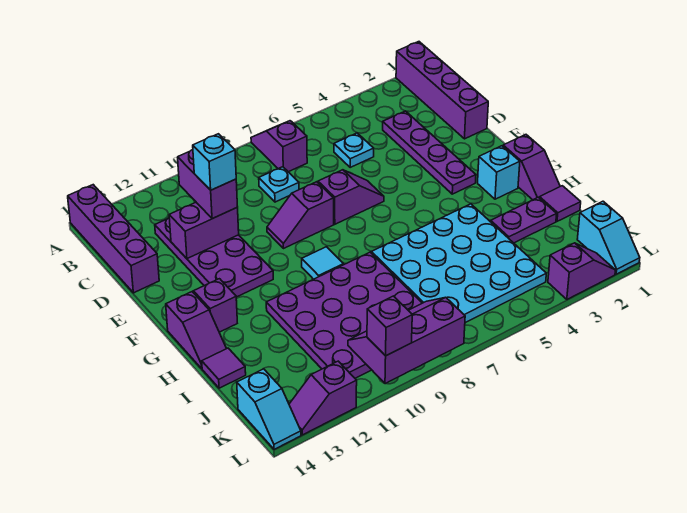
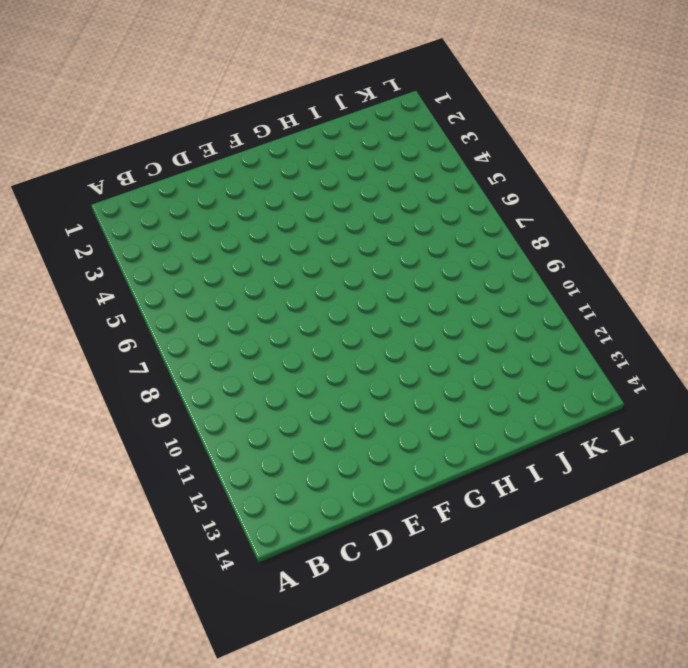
none -> purple brick A1:D1 level 1
none -> purple slope A7:B7 level 1 top B
none -> purple brick A14:D14 level 1

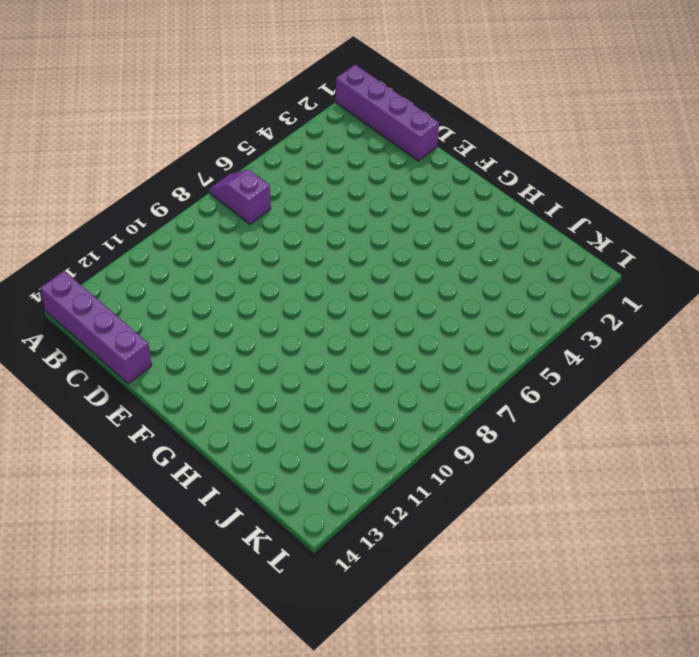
none -> purple plate C3:F3 level 1
none -> cyan plate C5 level 1
none -> cyan plate C8 level 1

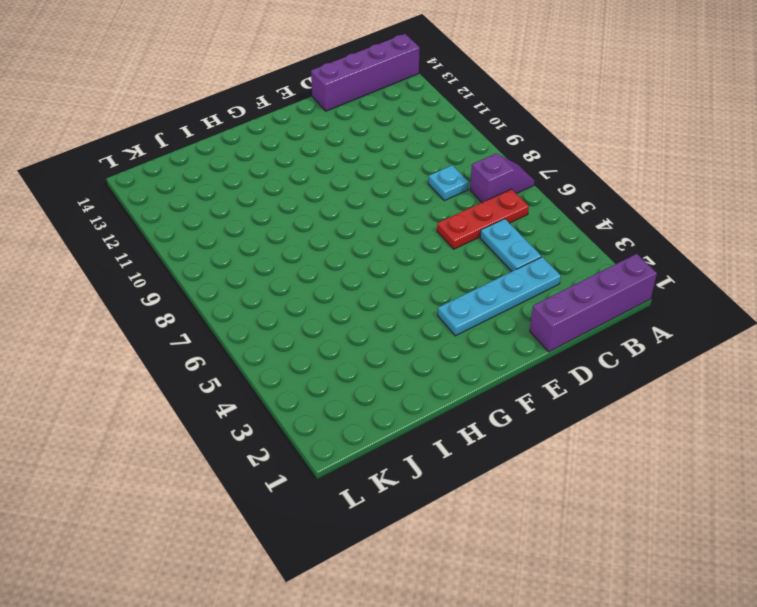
red plate B6:D6 level 1 -> none
cyan plate C3:F3 level 1 -> purple plate C3:F3 level 1
cyan plate C4:C5 level 1 -> cyan plate C5 level 1
none -> purple plate C11:F12 level 1
none -> purple slope E6:E7 level 1 top 7
none -> purple slope E8:E9 level 1 top 8

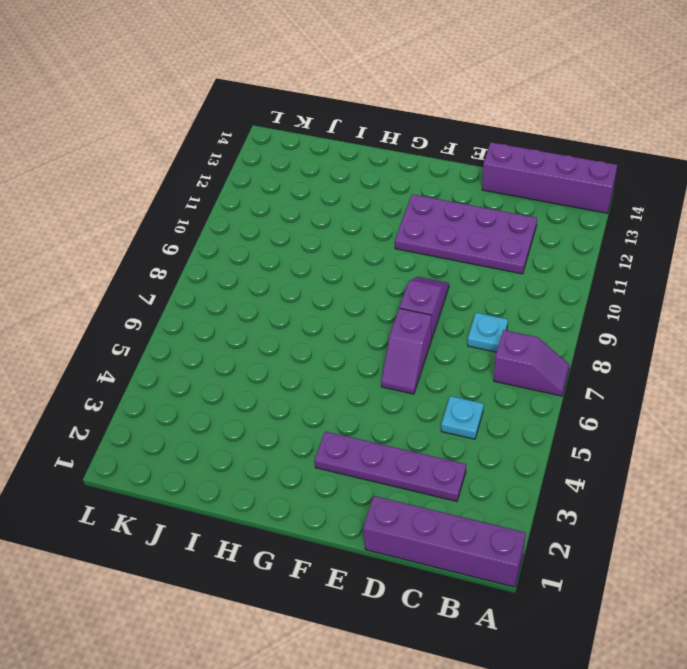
none -> purple slope G1:H1 level 1 top G
none -> cyan brick G2 level 1
none -> cyan tile G9 level 1

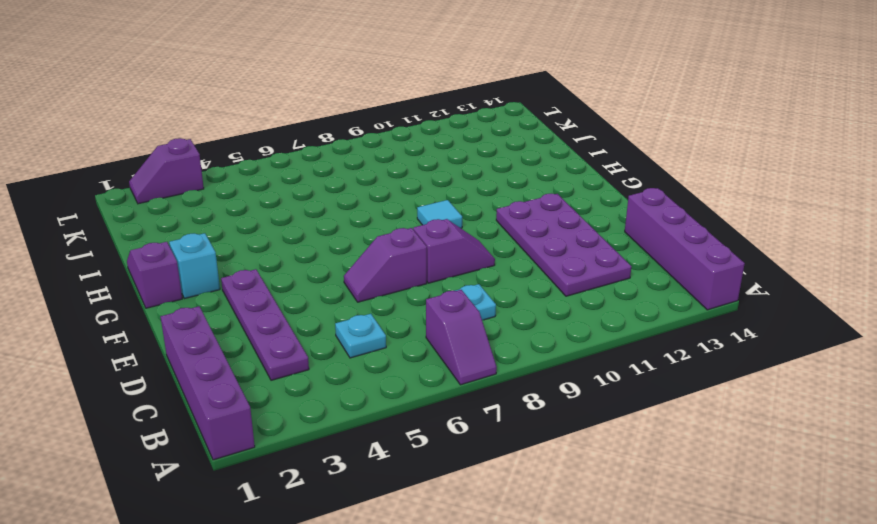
none -> purple brick G13 level 1
none -> purple slope G14:H14 level 1 top G
none -> cyan plate H4:K7 level 1

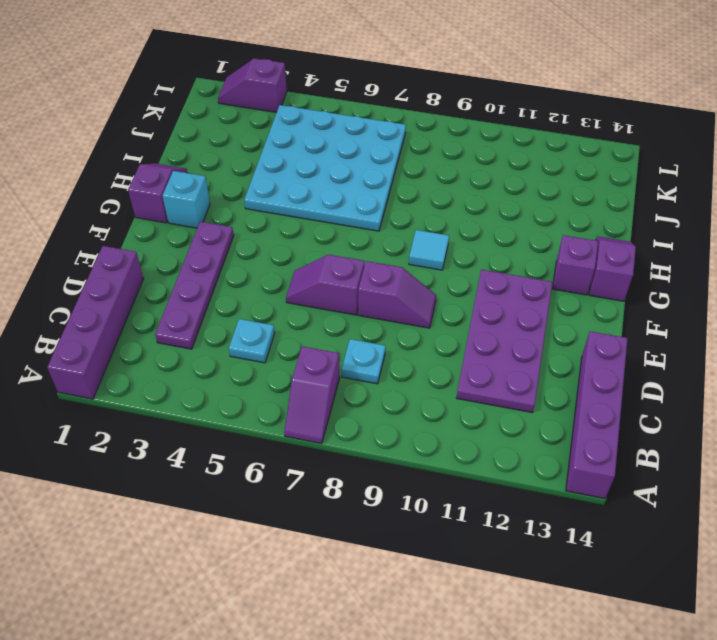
none -> purple plate H8:K11 level 1
none -> purple tile I1 level 1
none -> purple plate I2:I3 level 1

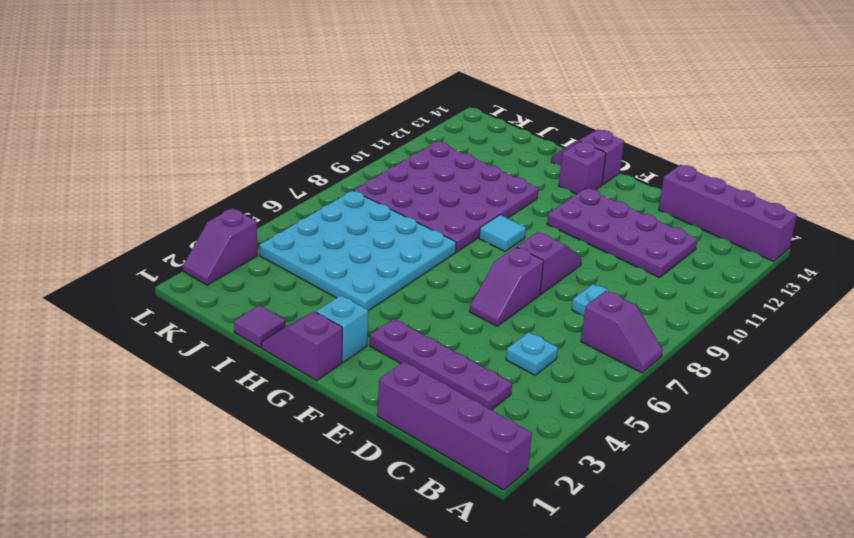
none -> purple plate I2:I3 level 1
none -> purple tile I14 level 1
none -> cyan slope K1:L1 level 1 top K

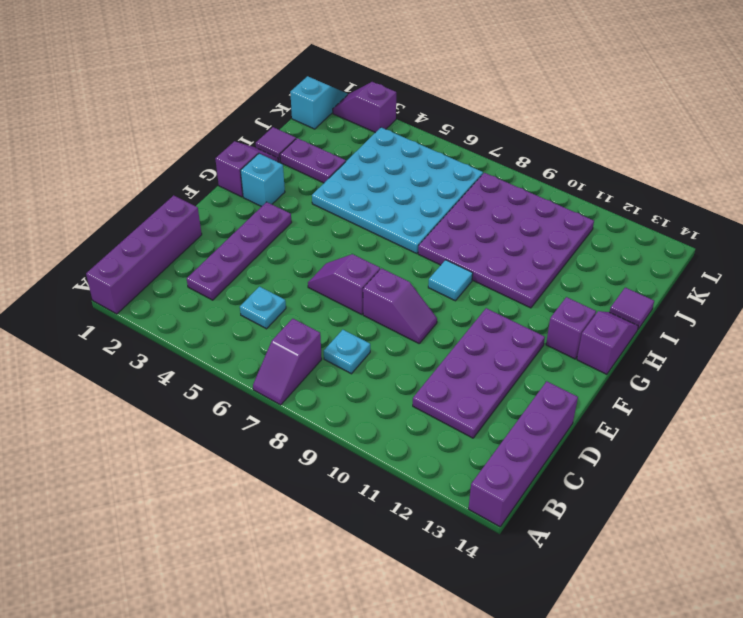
none -> cyan slope K14:L14 level 1 top K
none -> purple slope L12:L13 level 1 top 12
none -> purple brick D11:D12 level 2

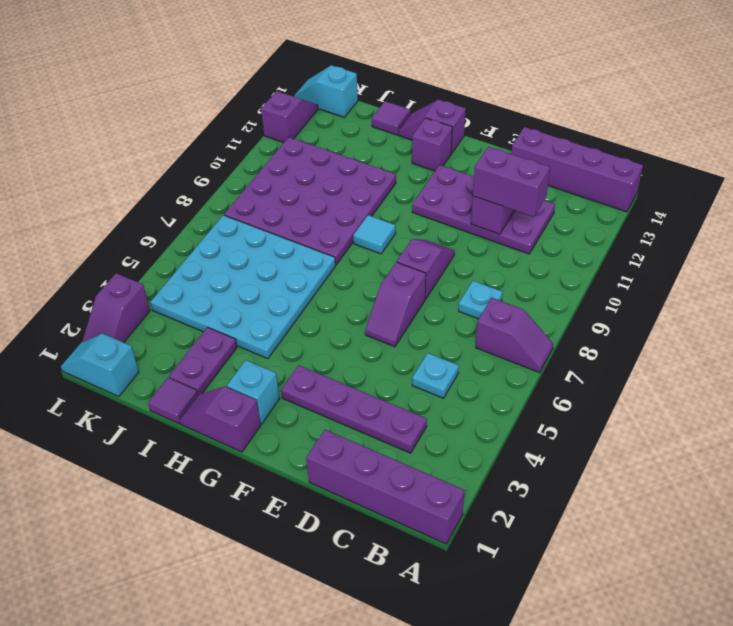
none -> purple slope K8:L10 level 2 top L
none -> purple brick L10 level 3
none -> cyan brick D11 level 4

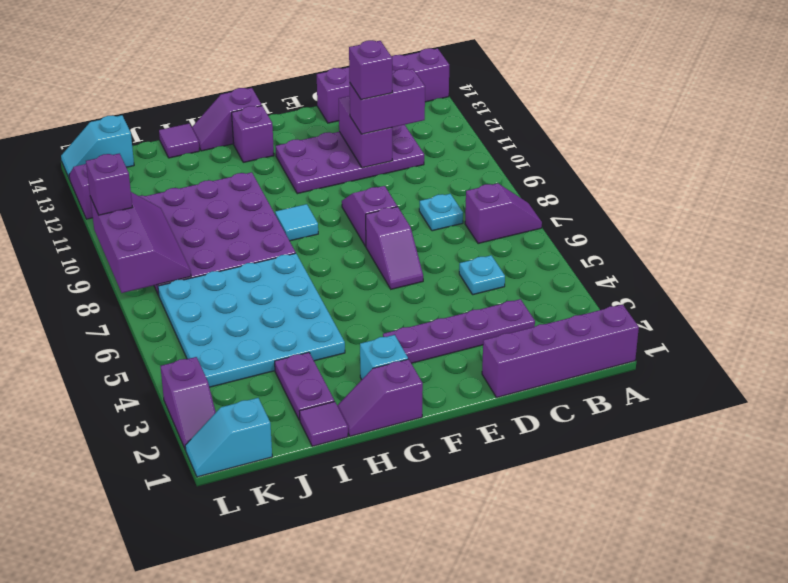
purple brick D11 level 4 -> cyan brick D11 level 4

